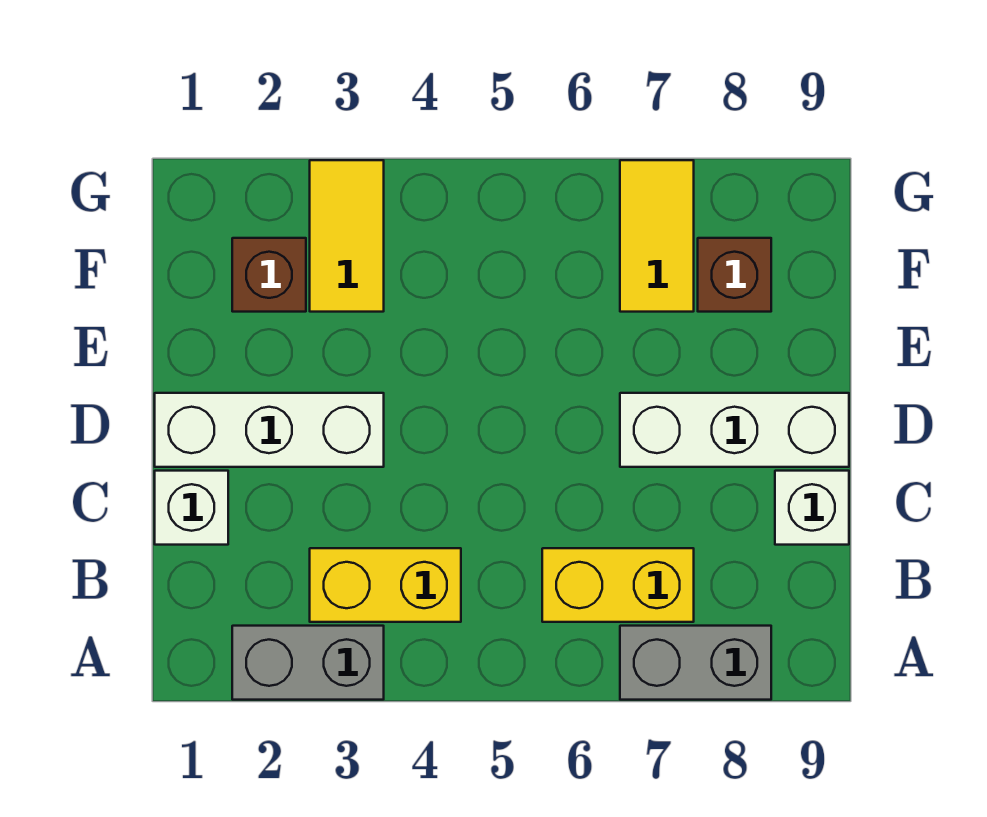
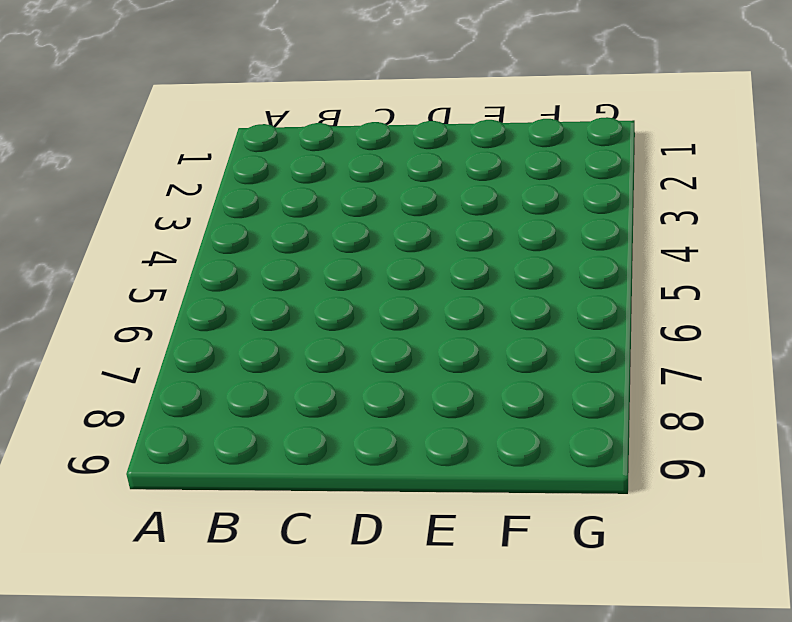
none -> grey brick A2:A3 level 1
none -> grey brick A7:A8 level 1
none -> yellow brick B3:B4 level 1

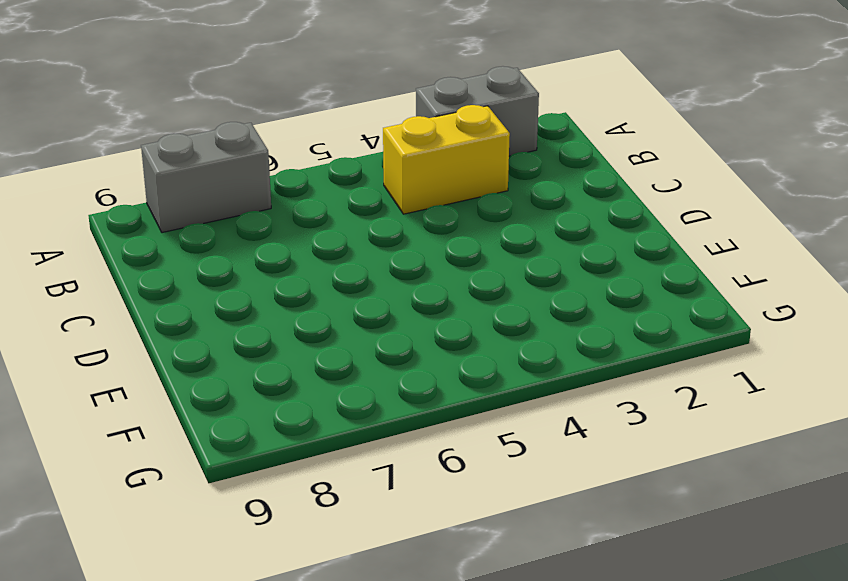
none -> yellow brick B6:B7 level 1
none -> white brick C1 level 1
none -> white brick C9 level 1

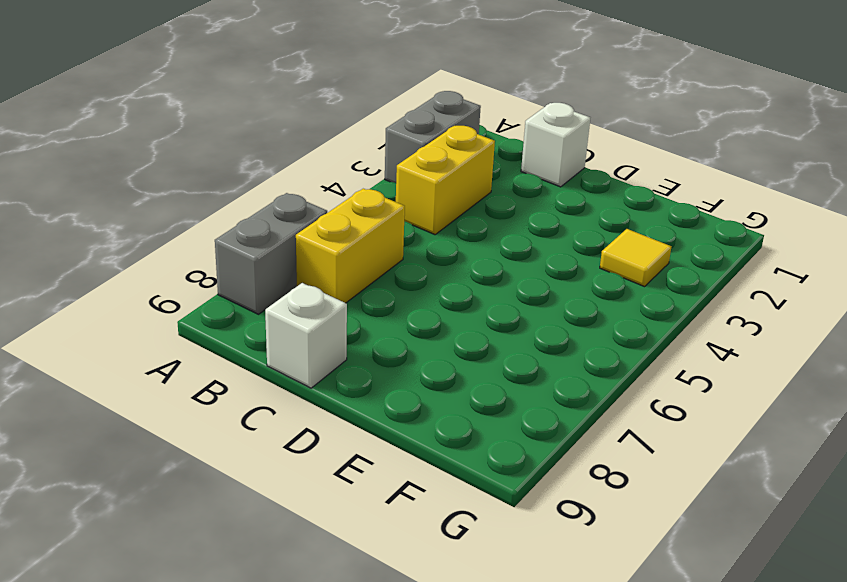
yellow tile F3 level 1 -> yellow tile F3:G3 level 1
none -> white brick D1:D3 level 1
none -> white brick D7:D9 level 1
none -> brown brick F2 level 1

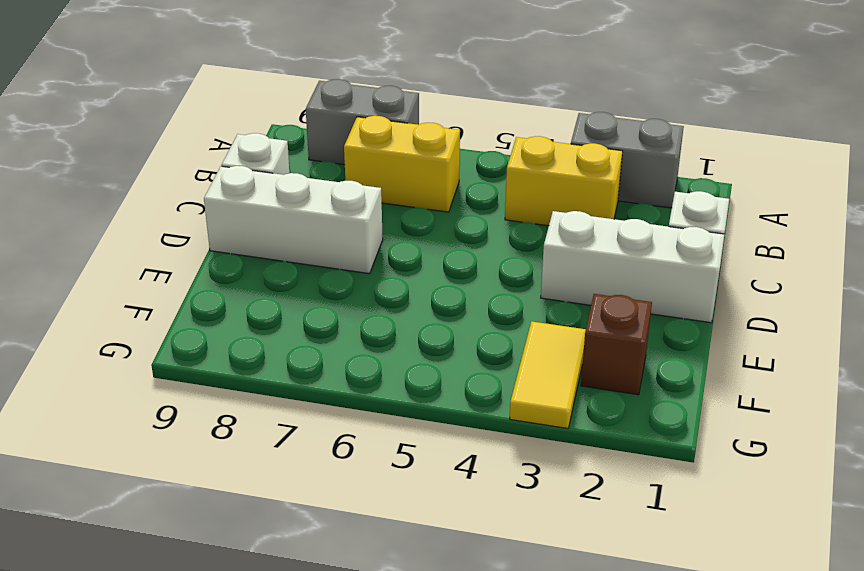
none -> yellow tile F7:G7 level 1
none -> brown brick F8 level 1

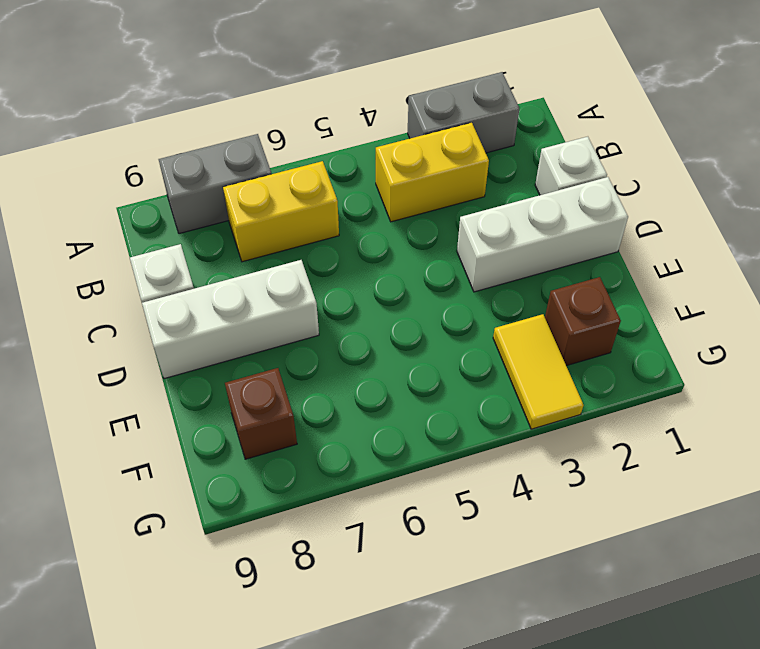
none -> yellow tile F7:G7 level 1

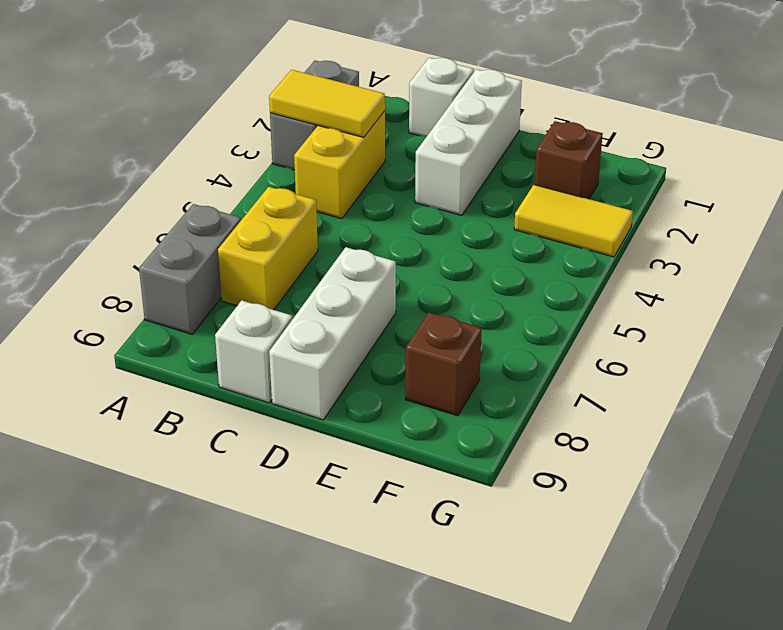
yellow tile A3:B3 level 2 -> yellow tile F7:G7 level 1

